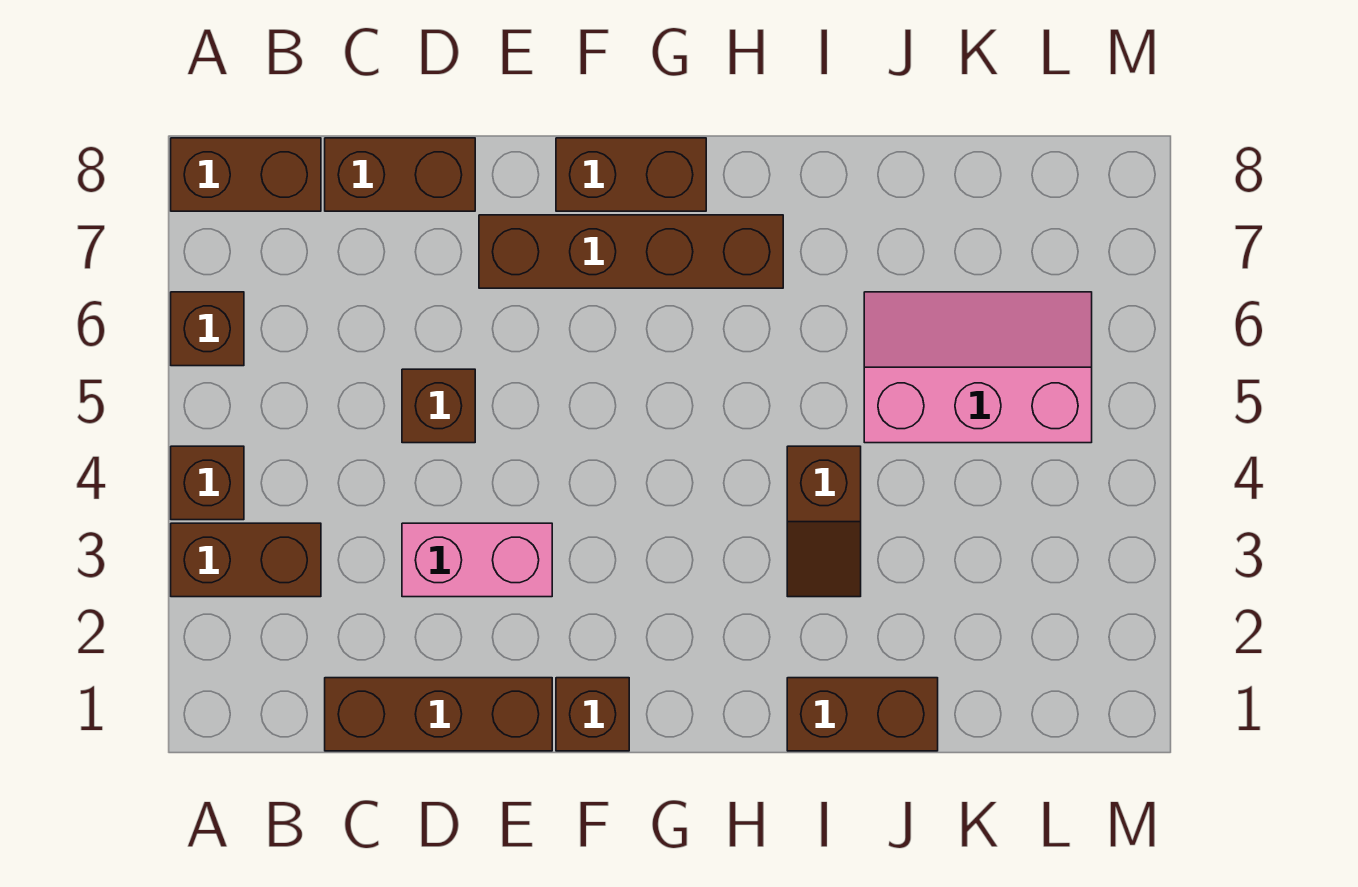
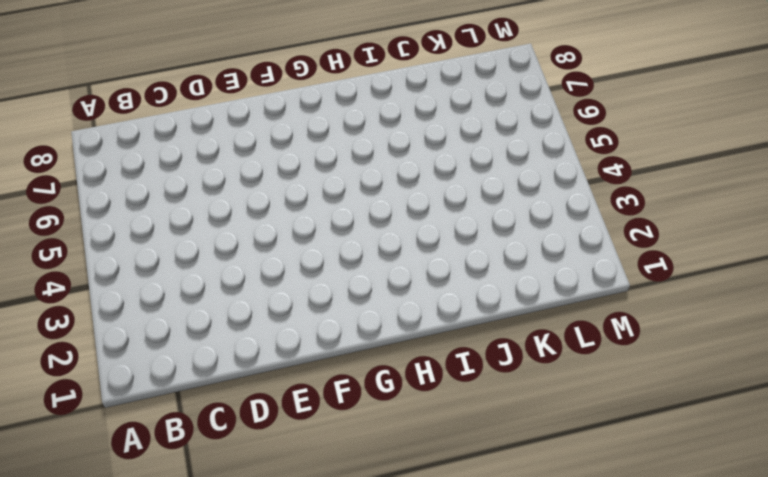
none -> brown brick A3:B3 level 1
none -> brown brick A4 level 1
none -> brown brick A6 level 1

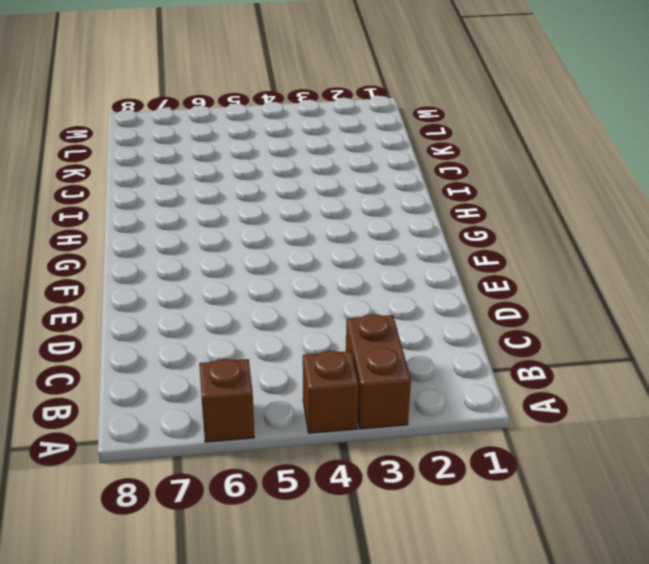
none -> brown brick A8:B8 level 1
none -> brown brick C1:E1 level 1
none -> brown brick C8:D8 level 1

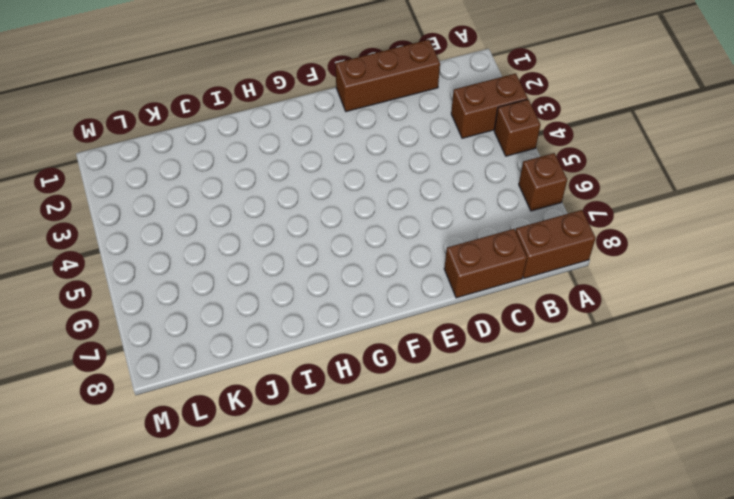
none -> pink brick D3:E3 level 1
none -> brown brick D5 level 1
none -> brown brick E7:H7 level 1

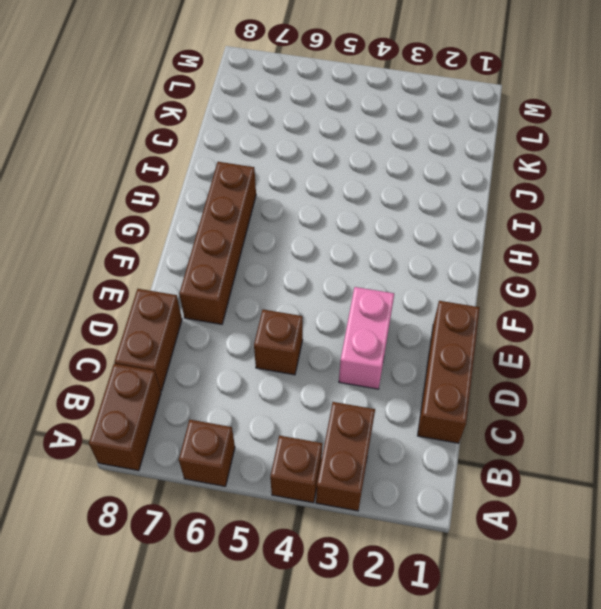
none -> brown brick F1 level 1
none -> brown brick F8:G8 level 1
none -> brown brick I1:J1 level 1

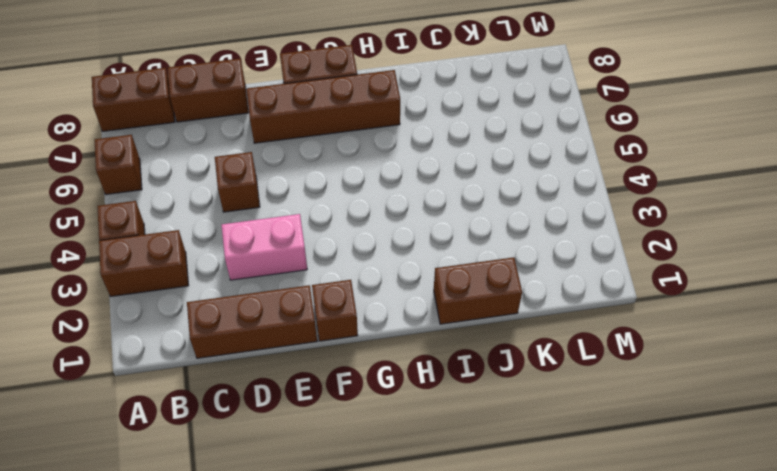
none -> brown slope I3:I4 level 1 top 4
none -> pink slope J5:L6 level 1 top 5

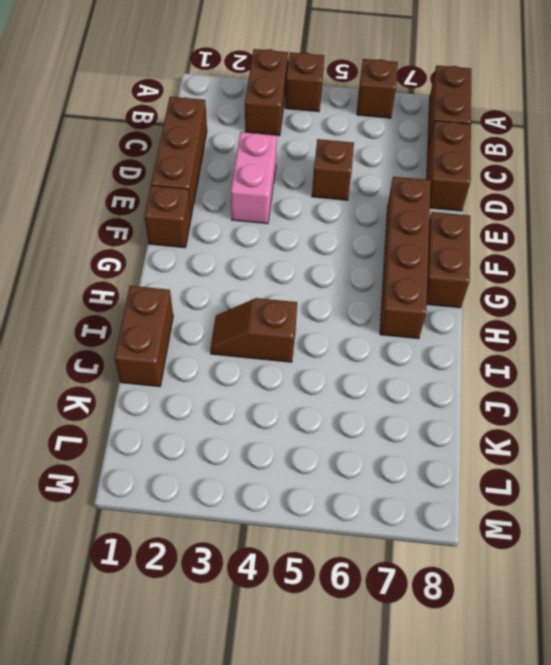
none -> pink slope J5:L6 level 1 top 5

